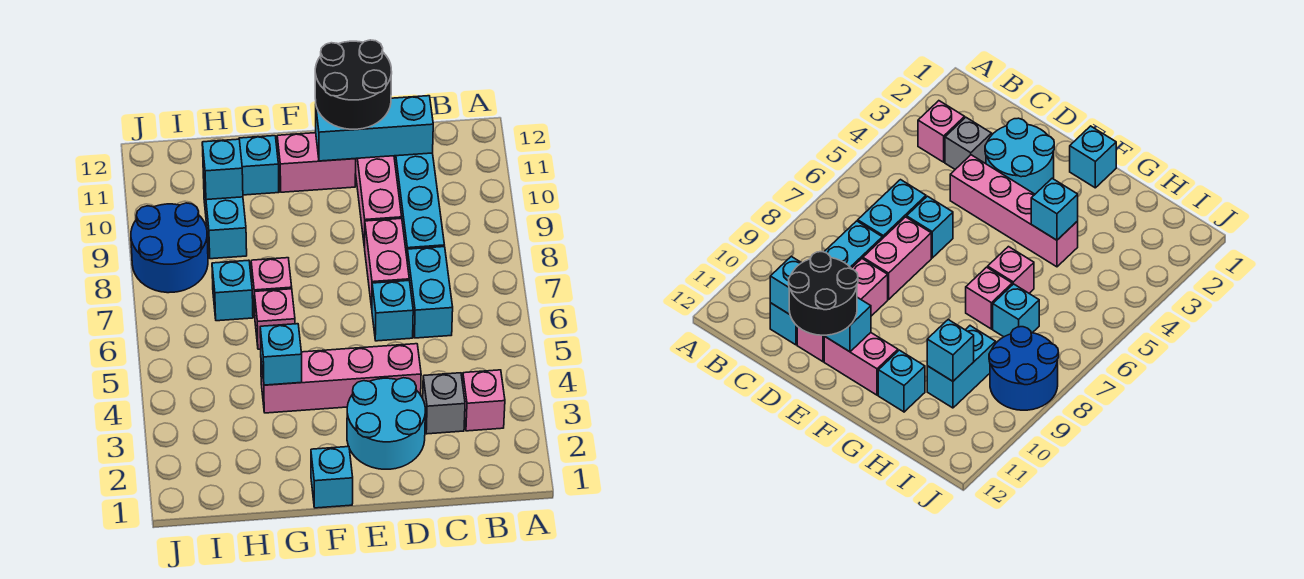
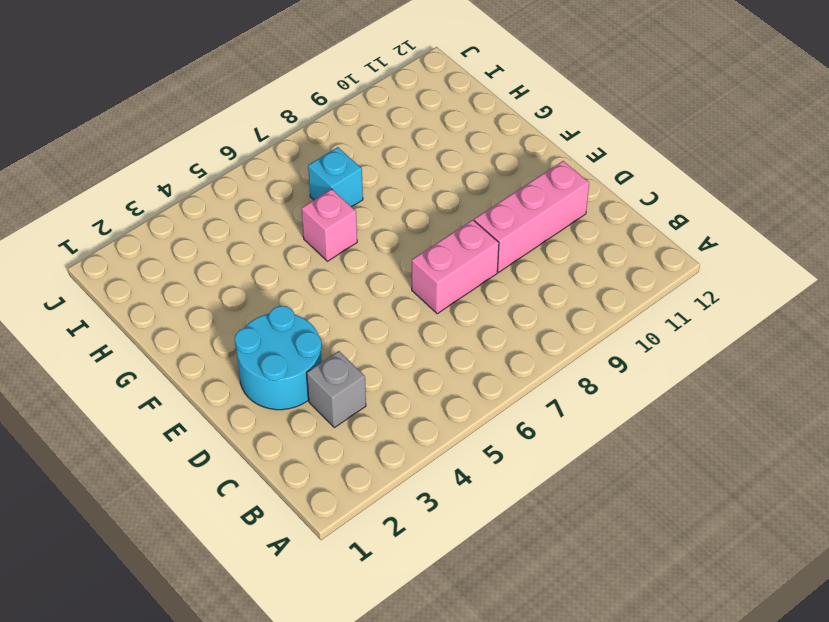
none -> pink brick B3 level 1
none -> cyan brick C6:C7 level 1
none -> cyan brick C8:C11 level 1

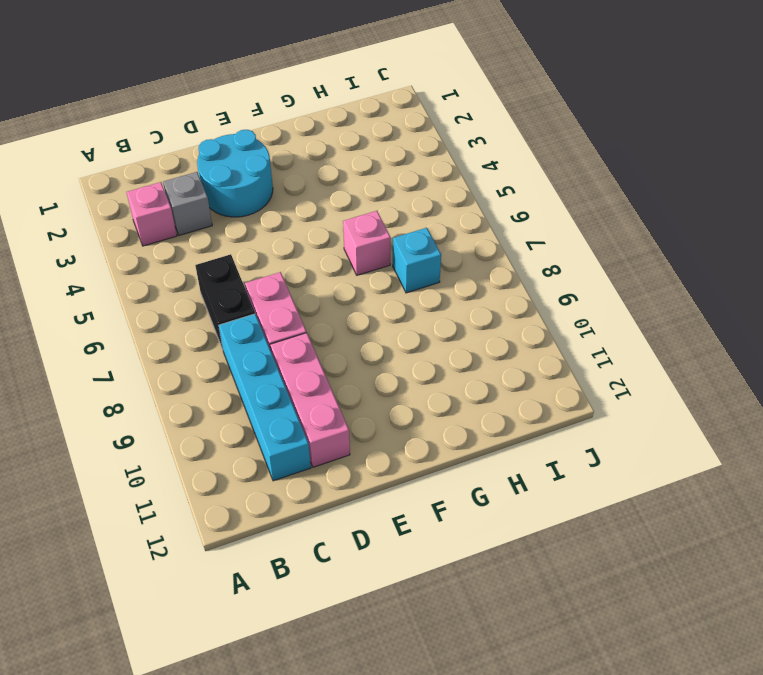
black brick C6:C7 level 1 -> cyan brick C6:C7 level 1
none -> pink brick D4:G4 level 1
none -> cyan brick D6 level 1
none -> pink brick E11:F11 level 1

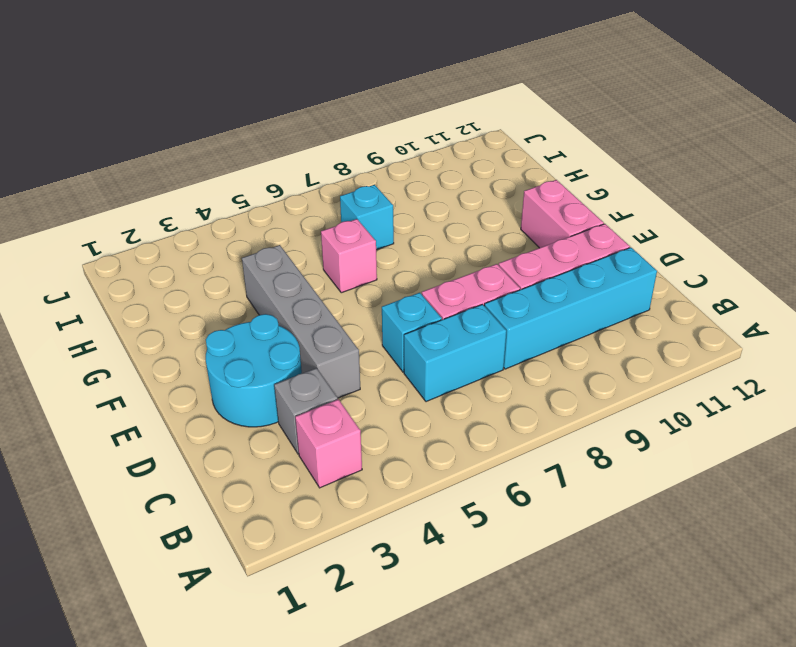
grey brick D4:G4 level 1 -> pink brick D4:G4 level 1
none -> cyan brick F1 level 1
none -> pink brick G7 level 1
none -> cyan brick G11 level 1

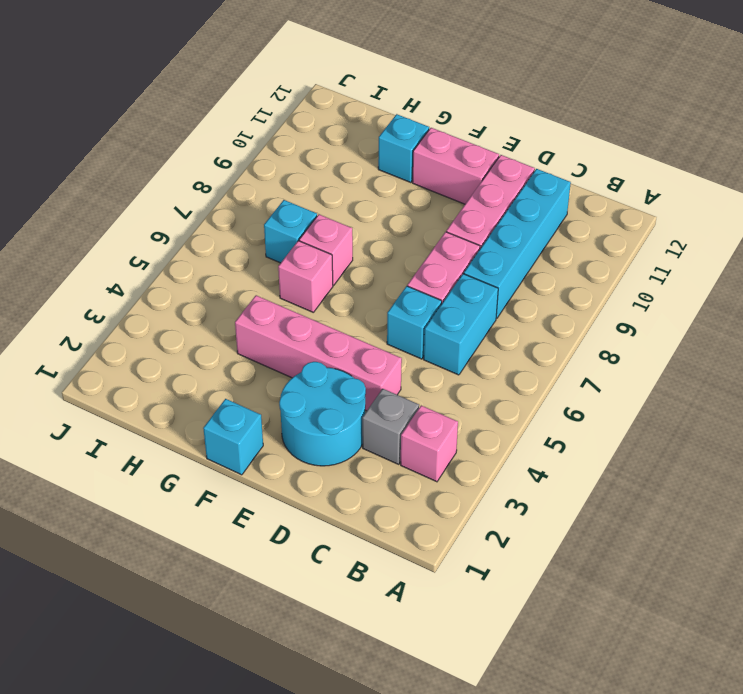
none -> cyan brick H9:H10 level 1
none -> blue round brick I8:J9 level 1
none -> cyan brick C11:E11 level 2

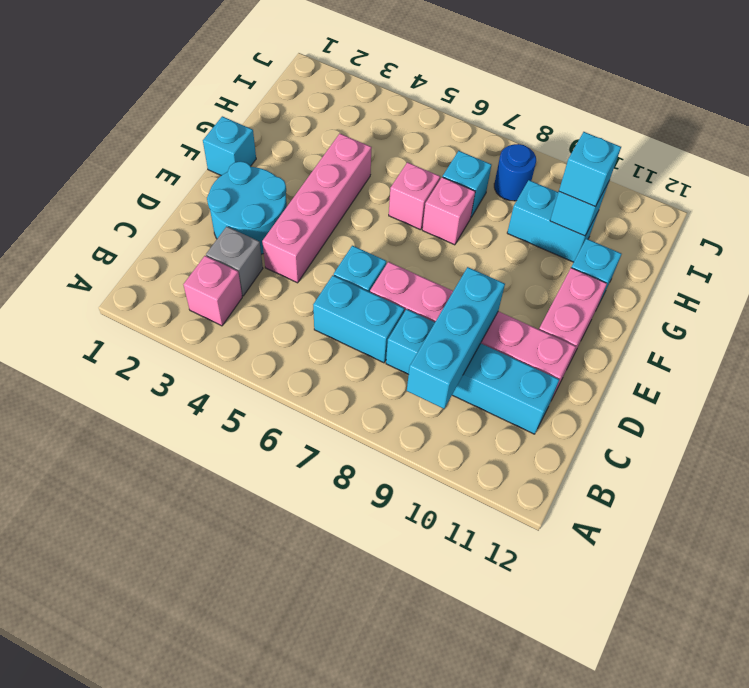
cyan brick B9:D9 level 2 -> cyan brick C11:E11 level 2
cyan brick H10 level 3 -> cyan brick G4 level 2
blue round brick I8 level 1 -> blue round brick I8:J9 level 1
none -> black round brick D11:E12 level 3

